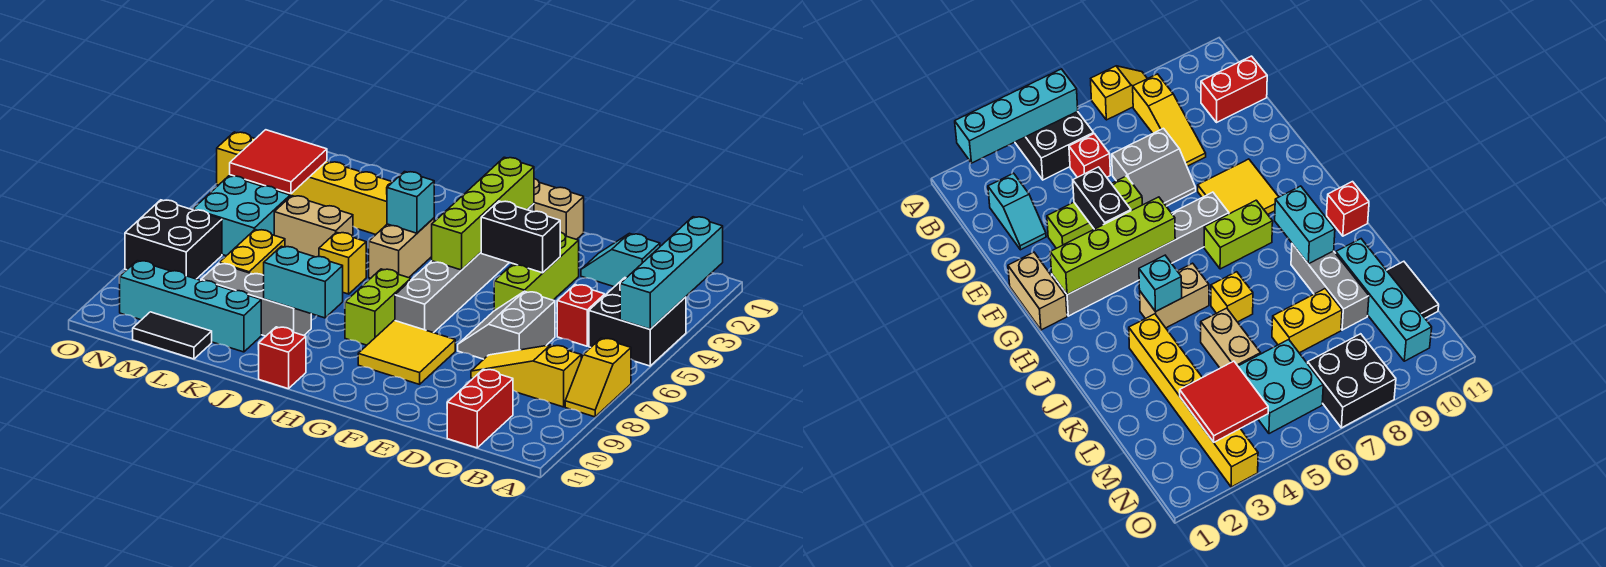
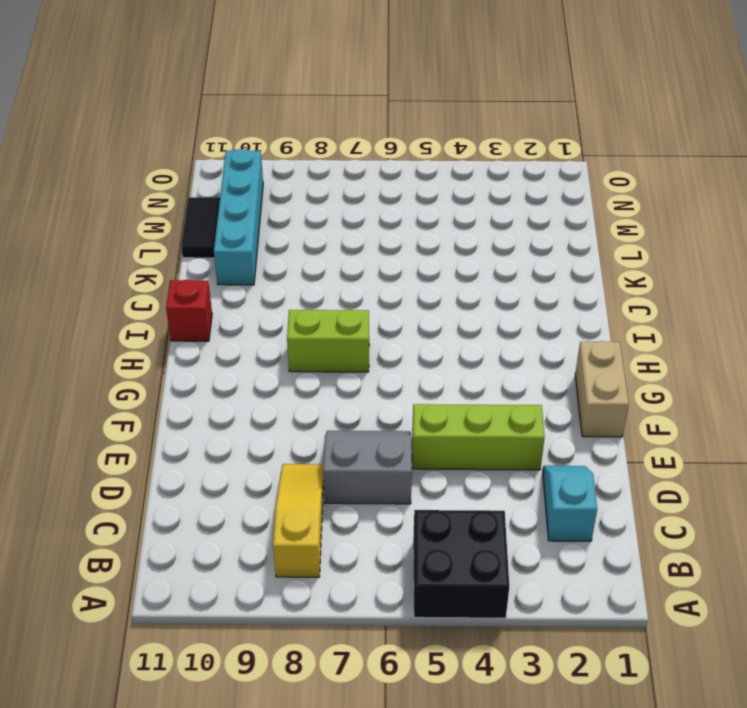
none -> yellow slope A7:A8 level 1 top 7
none -> red brick C5 level 1
none -> red brick C10:C11 level 1

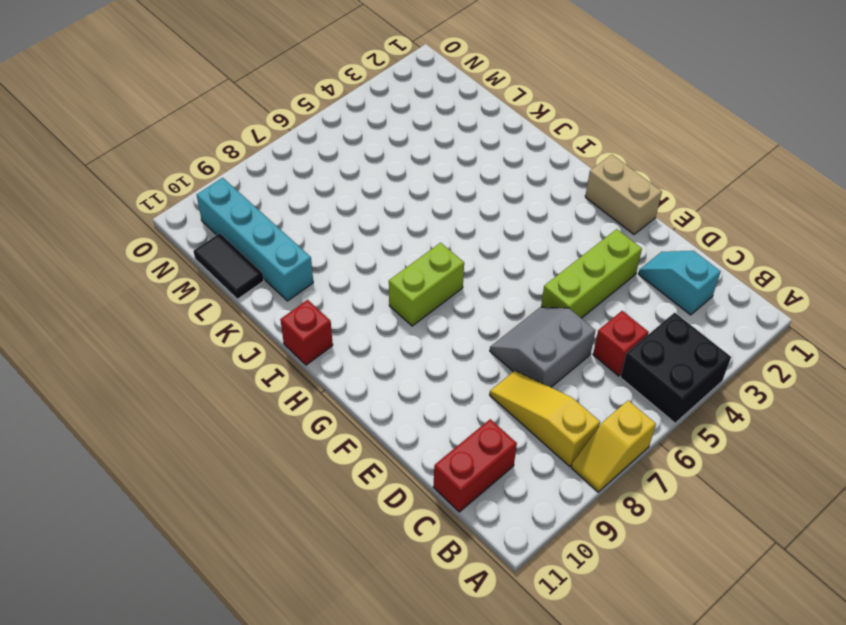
none -> yellow tile F8:G9 level 1
none -> grey brick G2:G7 level 1
none -> tan brick I4:I5 level 1

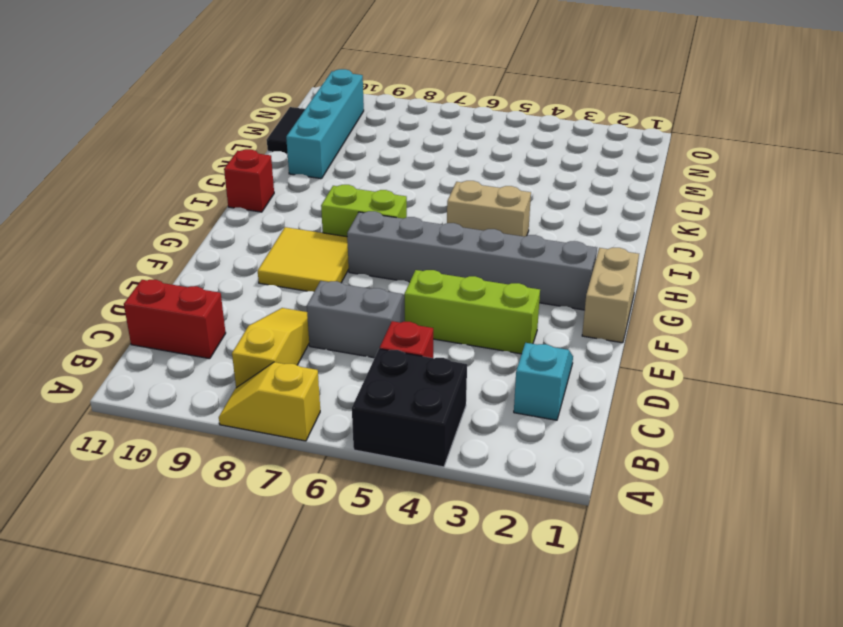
none -> yellow brick J3:O3 level 1
none -> yellow brick J6 level 1
none -> grey brick J9:L9 level 1

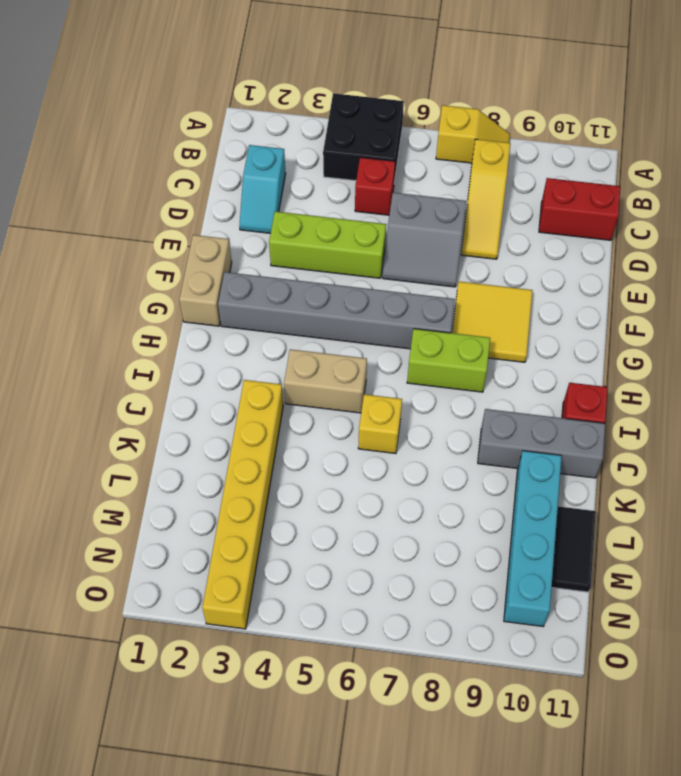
grey brick J9:J11 level 1 -> grey brick J9:L9 level 1
none -> tan brick K5:L5 level 1
none -> yellow brick L7:L8 level 1
none -> cyan brick M5:N6 level 1

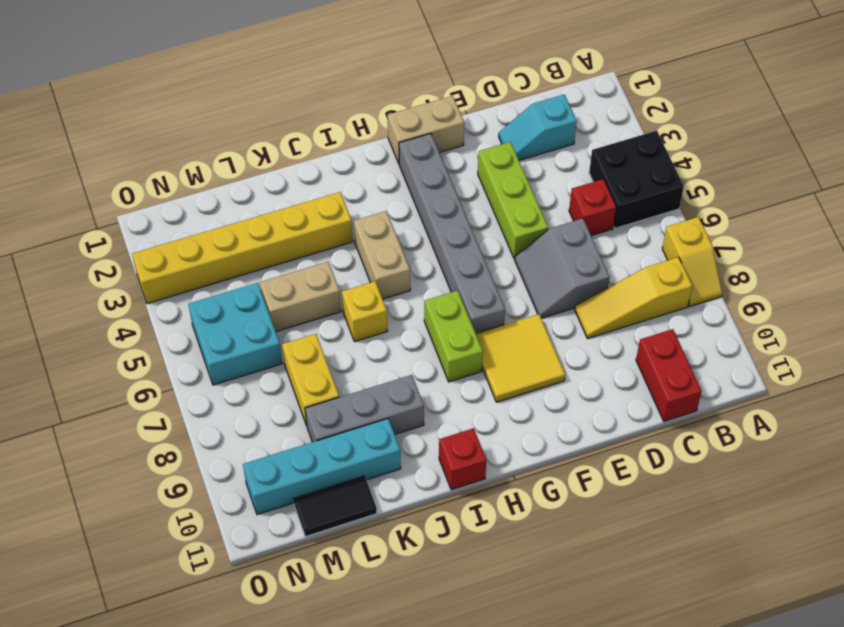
none -> black brick N7:O8 level 1
none -> cyan brick A2:A5 level 2
none -> black brick E4:F4 level 2

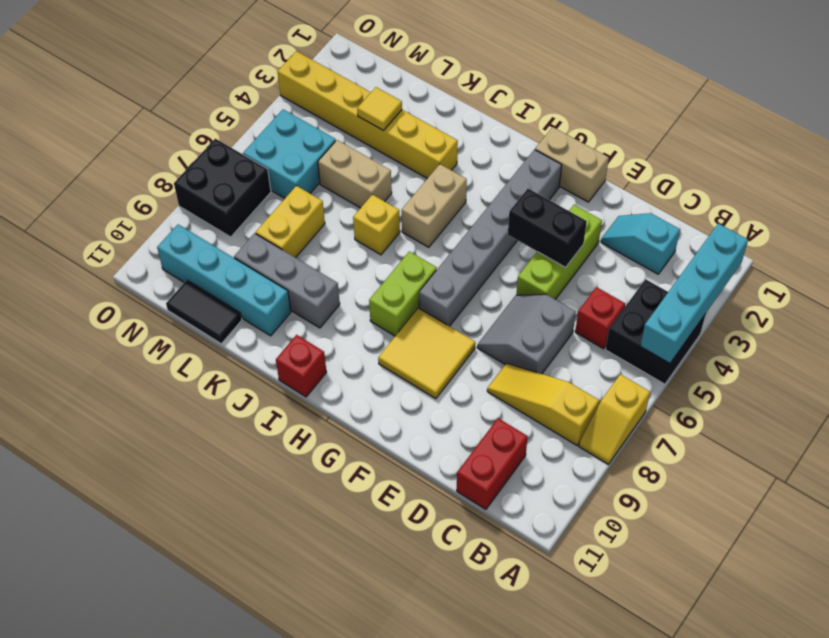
yellow tile L3 level 2 -> none
none -> lime brick G2:G5 level 2
none -> cyan brick I4 level 2
none -> cyan brick I9:J9 level 2

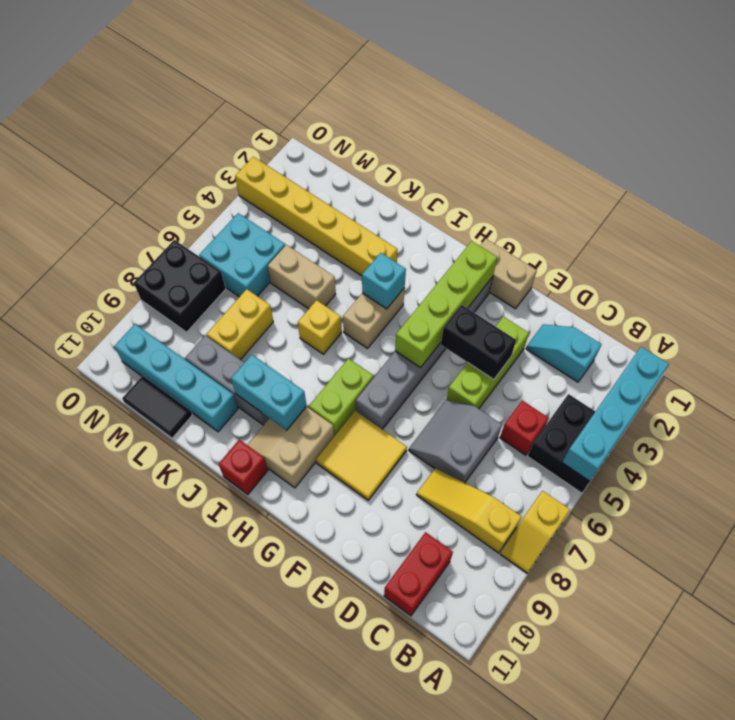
tan slope H9:I10 level 1 top H -> none
none -> red tile M3:N4 level 2

